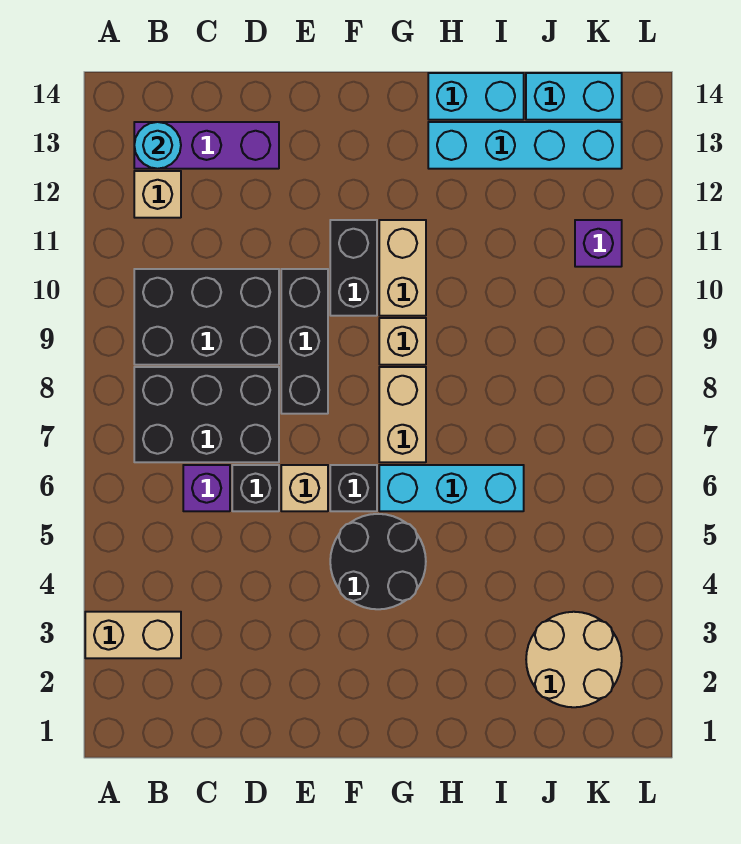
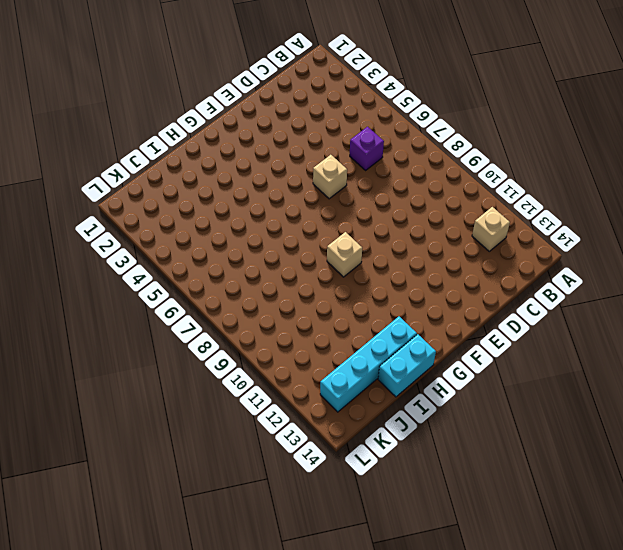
none -> tan brick A3:B3 level 1
none -> black brick B7:D8 level 1
none -> black brick B9:D10 level 1

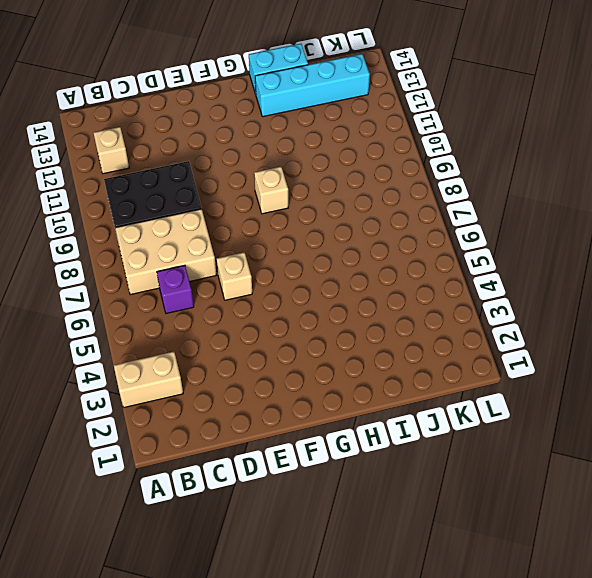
tan brick B7:D8 level 1 -> black brick B7:D8 level 1
none -> purple brick B13:D13 level 1
none -> black brick D6 level 1
none -> black brick E8:E10 level 1

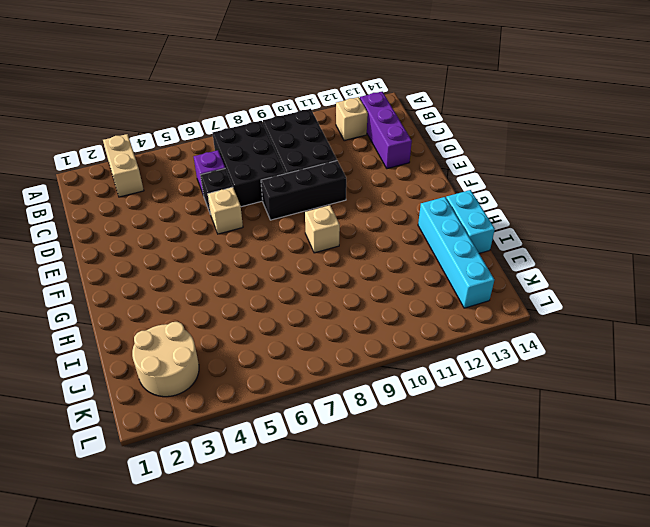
none -> black round brick F4:G5 level 1
none -> black brick F6 level 1
none -> black brick F10:F11 level 1

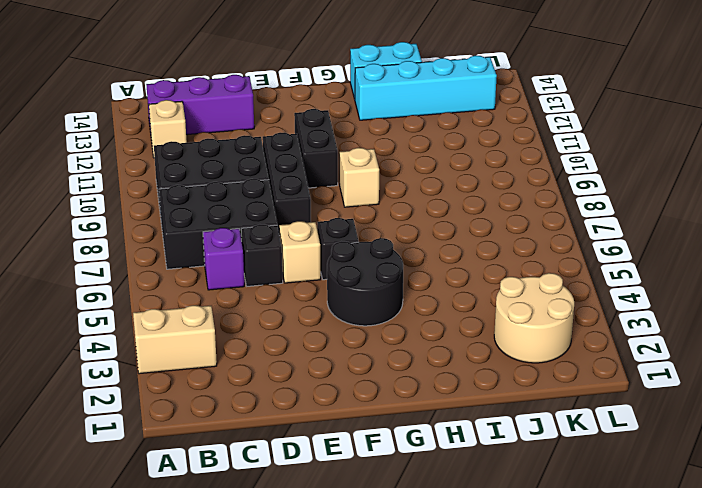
none -> cyan brick G6:I6 level 1
none -> tan brick G7:G8 level 1
none -> tan brick G10:G11 level 1

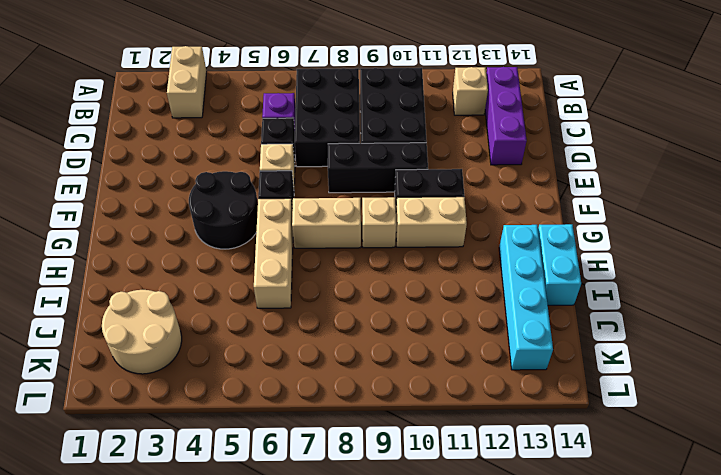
tan brick G6:I6 level 1 -> cyan brick G6:I6 level 1
none -> cyan brick J14:K14 level 1
none -> purple brick K11 level 1
none -> cyan round brick B13 level 2

